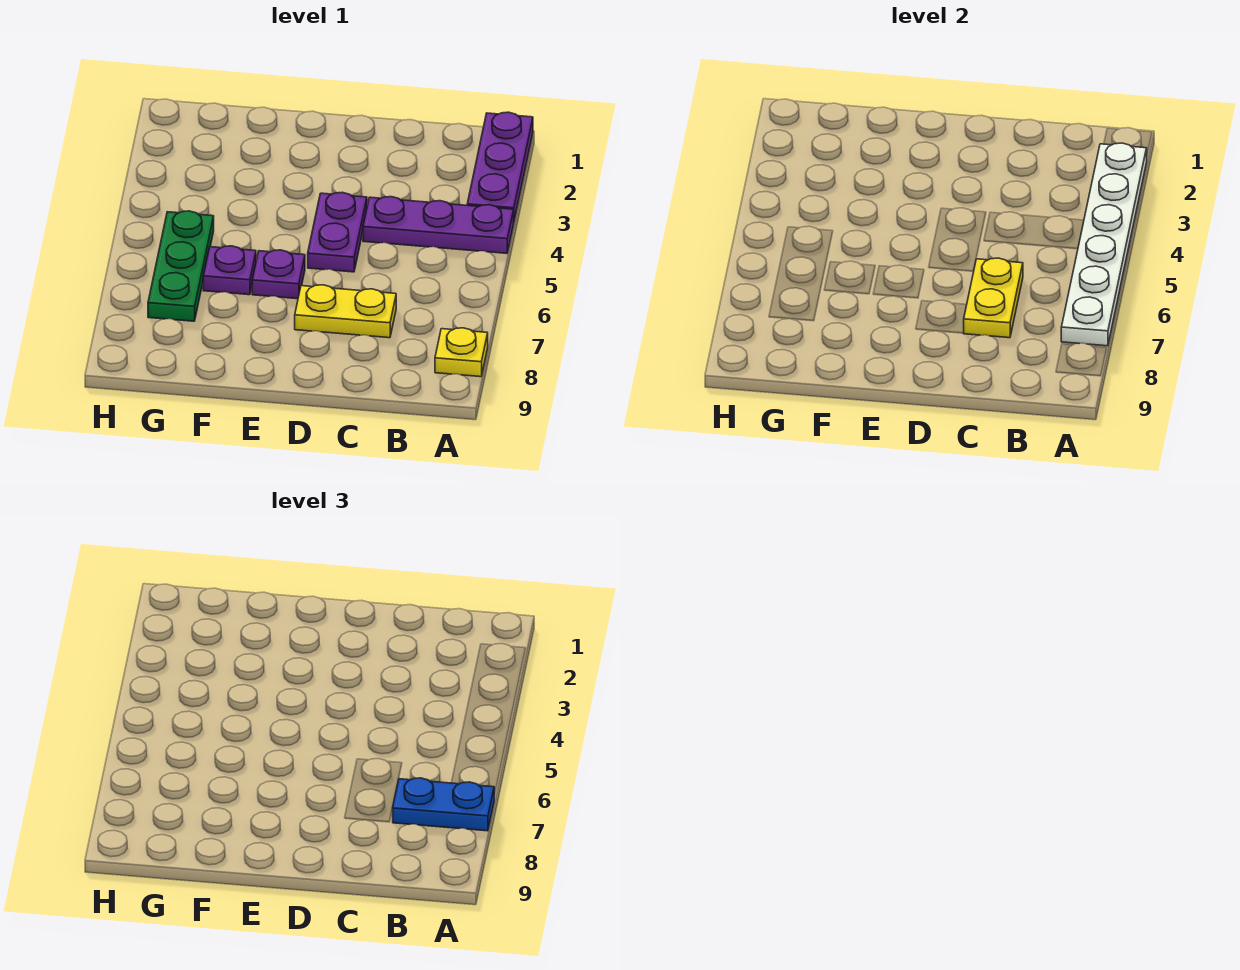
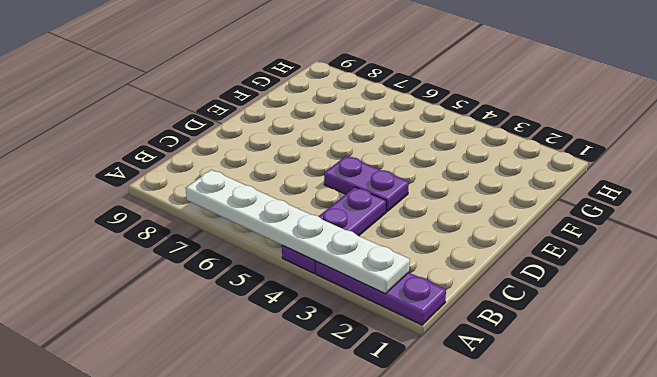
none -> yellow plate A8 level 1
none -> yellow plate C7:D7 level 1

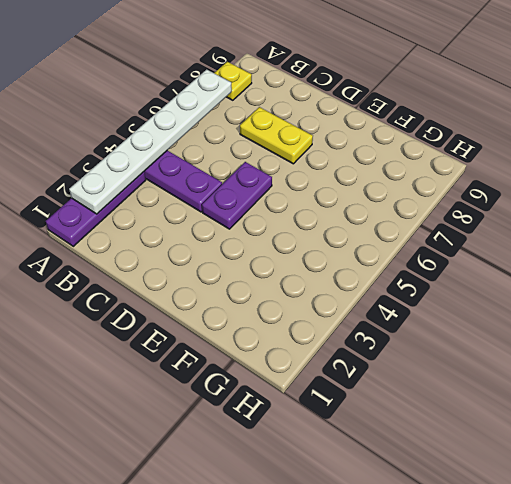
none -> purple plate E6 level 1
none -> purple plate F6 level 1

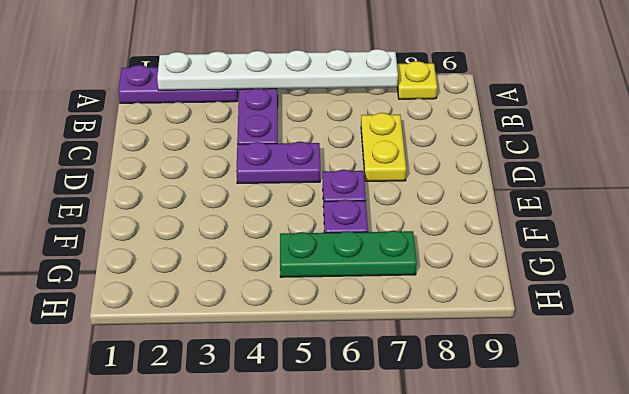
none -> yellow plate C6:C7 level 2
none -> blue plate A7:B7 level 3

